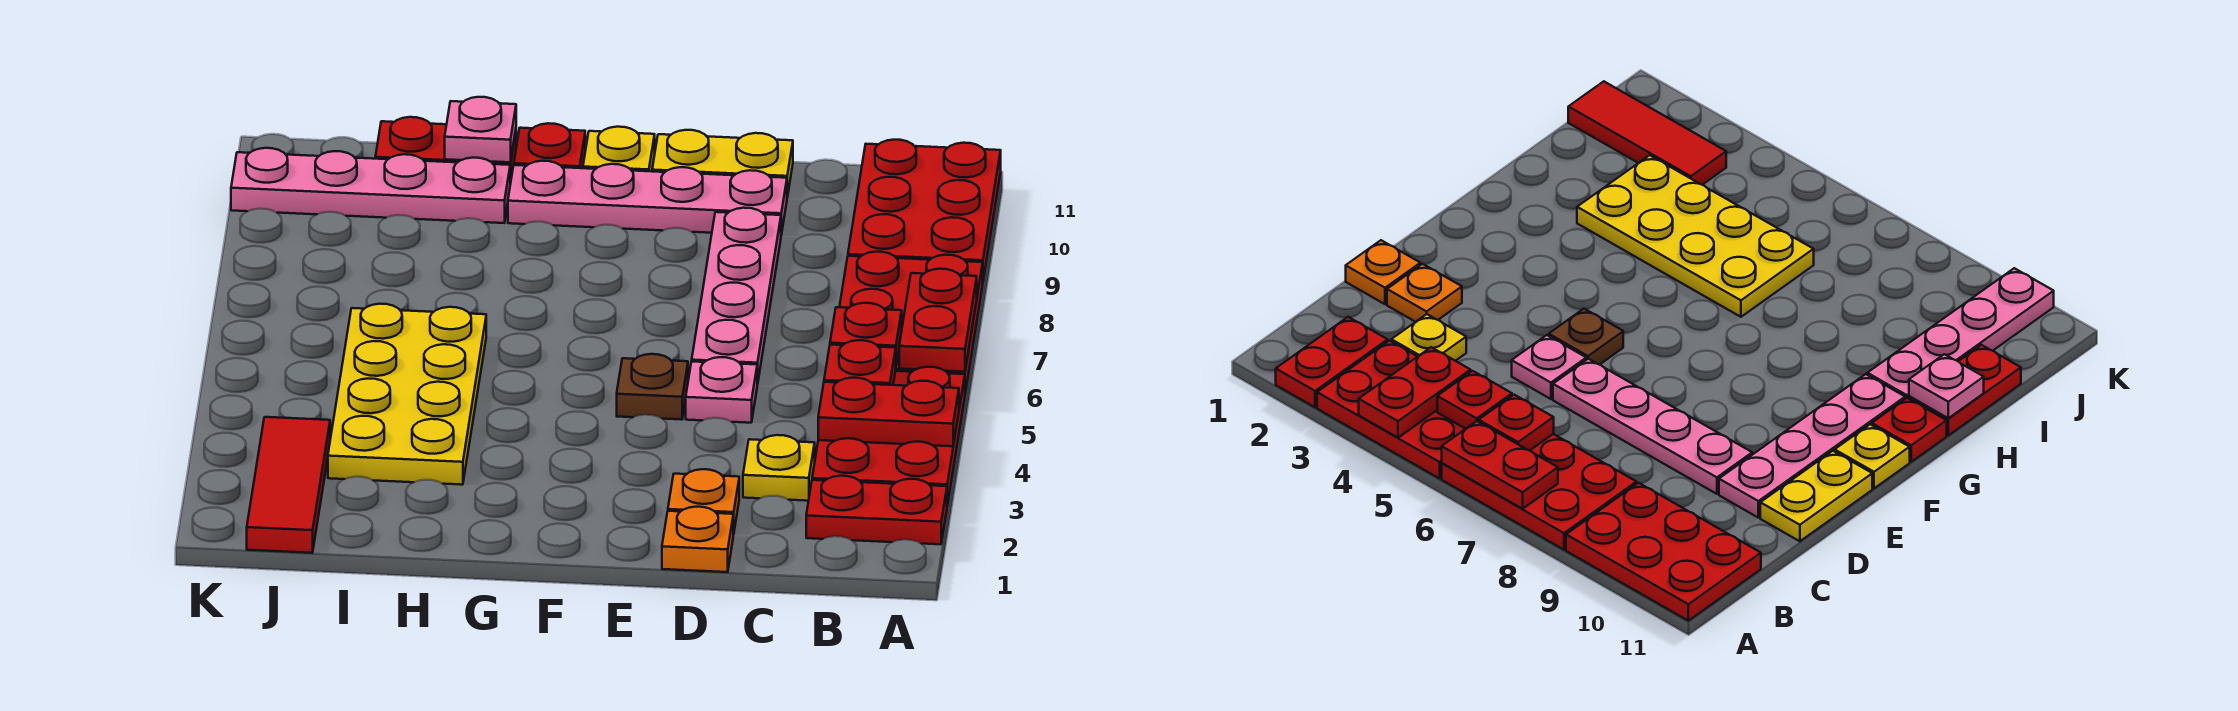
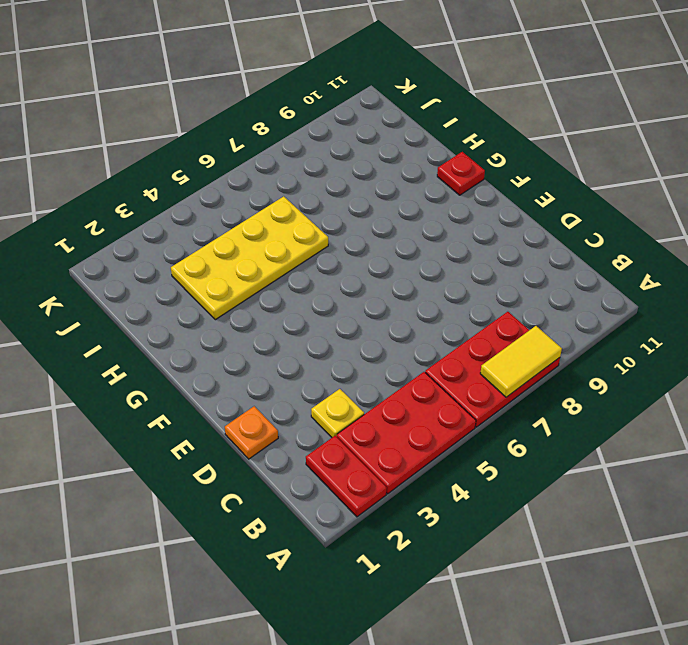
yellow tile A7:A8 level 2 -> red plate A6:A7 level 2
none -> red plate A9:B11 level 1
none -> orange plate D2 level 1
none -> pink plate D5 level 1

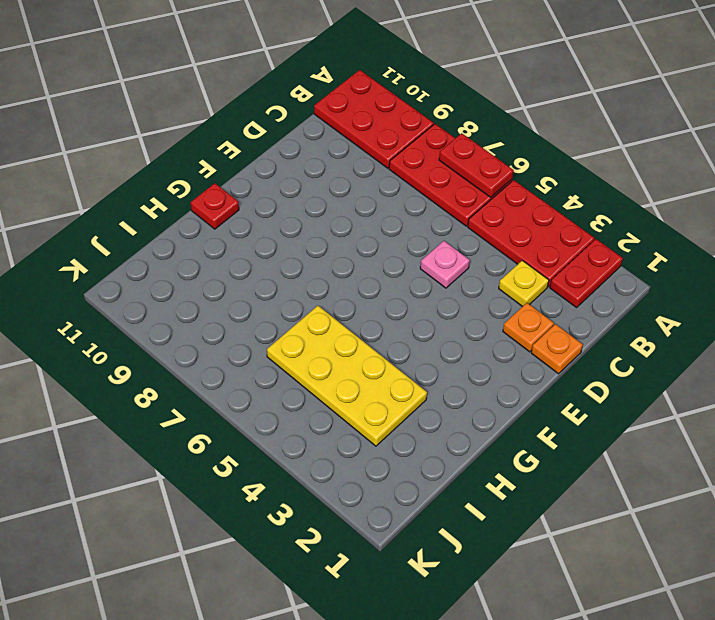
none -> pink plate D6:D9 level 1
none -> pink plate D10:G10 level 1
none -> yellow plate D11:E11 level 1

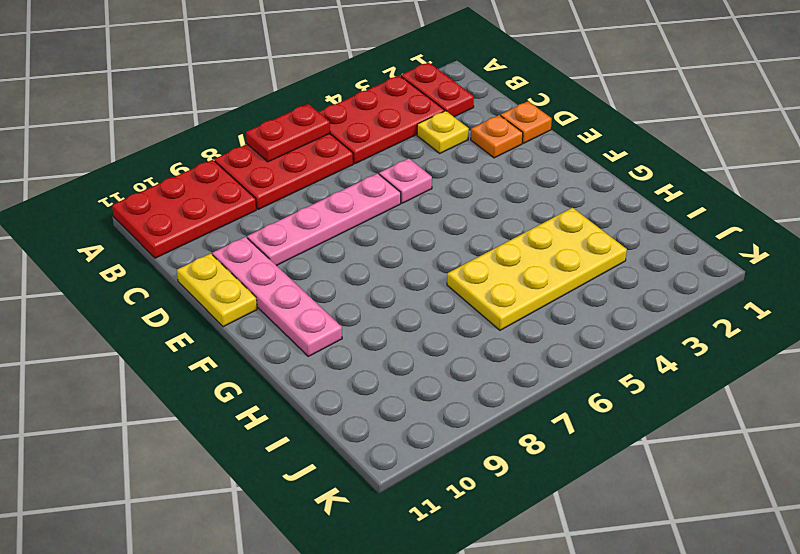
none -> brown plate E5 level 1
none -> yellow plate F11 level 1
none -> red plate G11 level 1

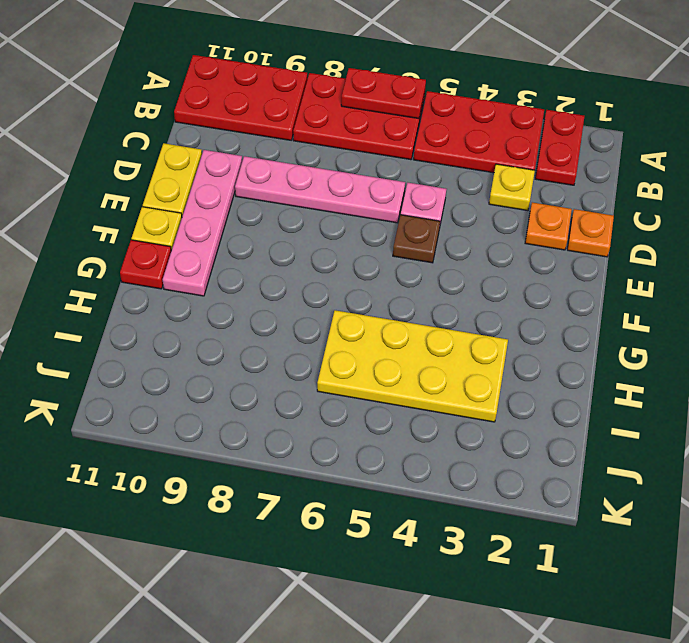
none -> pink plate H10:K10 level 1
none -> red plate H11:I11 level 1
none -> red tile J1:J3 level 1

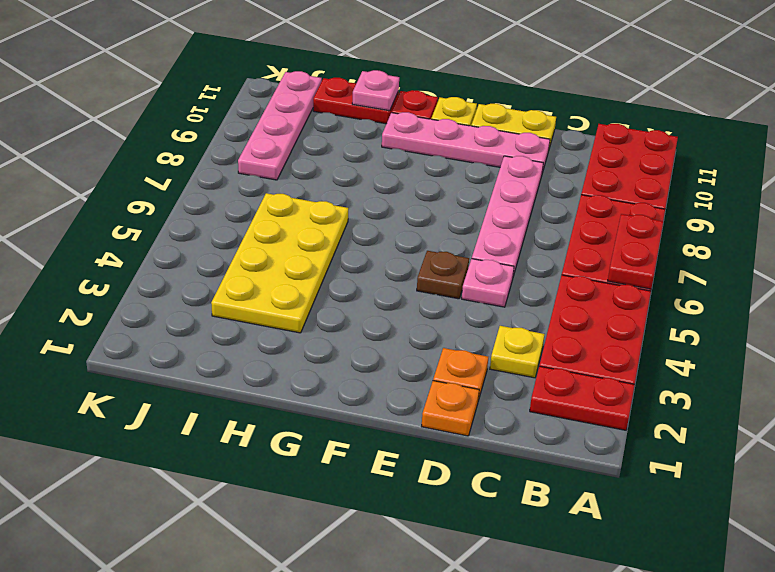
pink plate J8:J11 level 1 -> pink plate H10:K10 level 1
none -> red tile J1:J3 level 1
none -> red plate A4:B4 level 2
none -> red plate B5 level 2

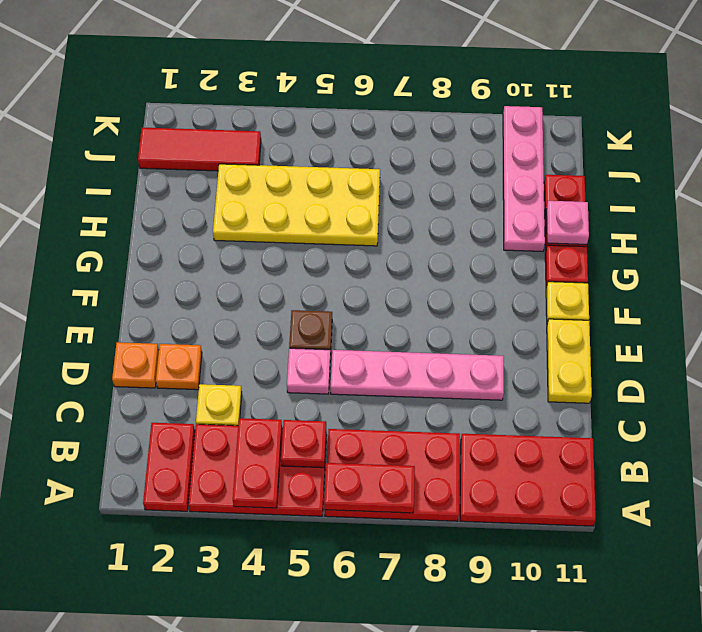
none -> pink plate D10:G10 level 1
none -> red plate B6 level 2

